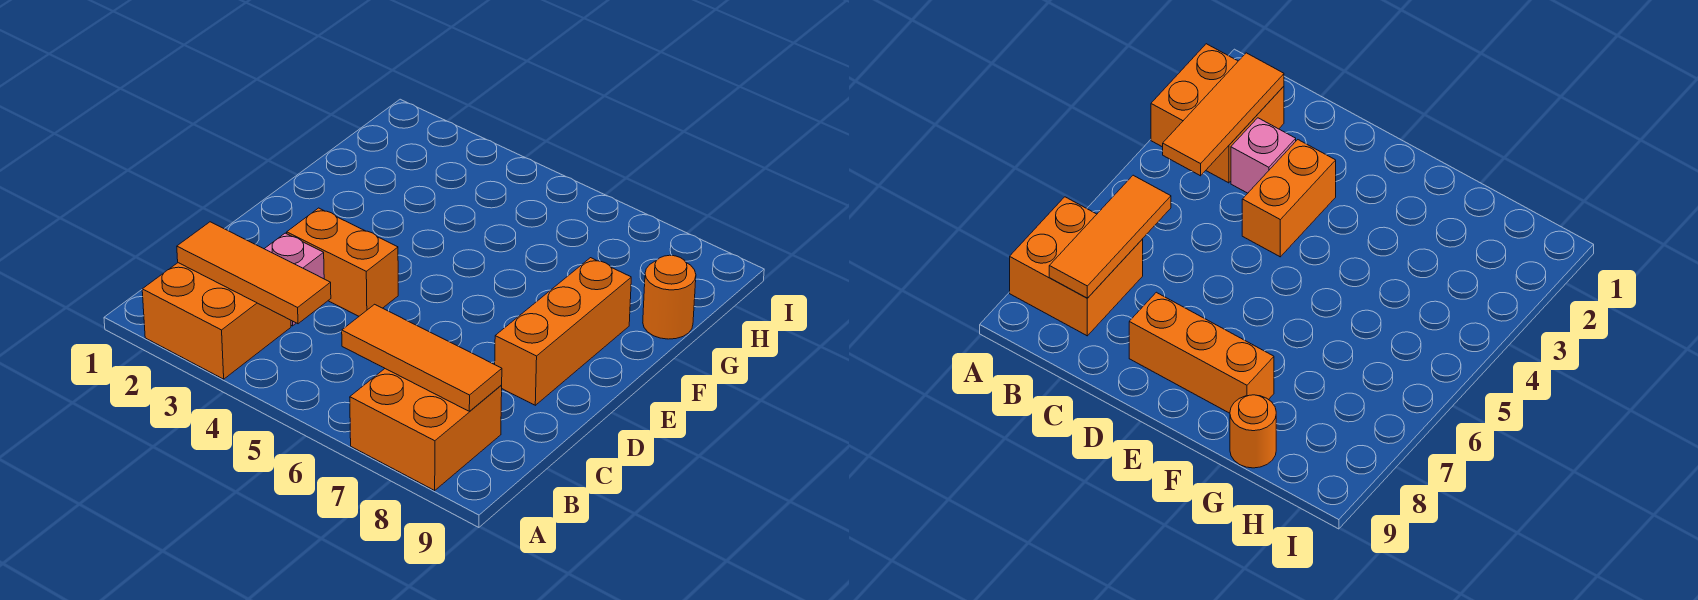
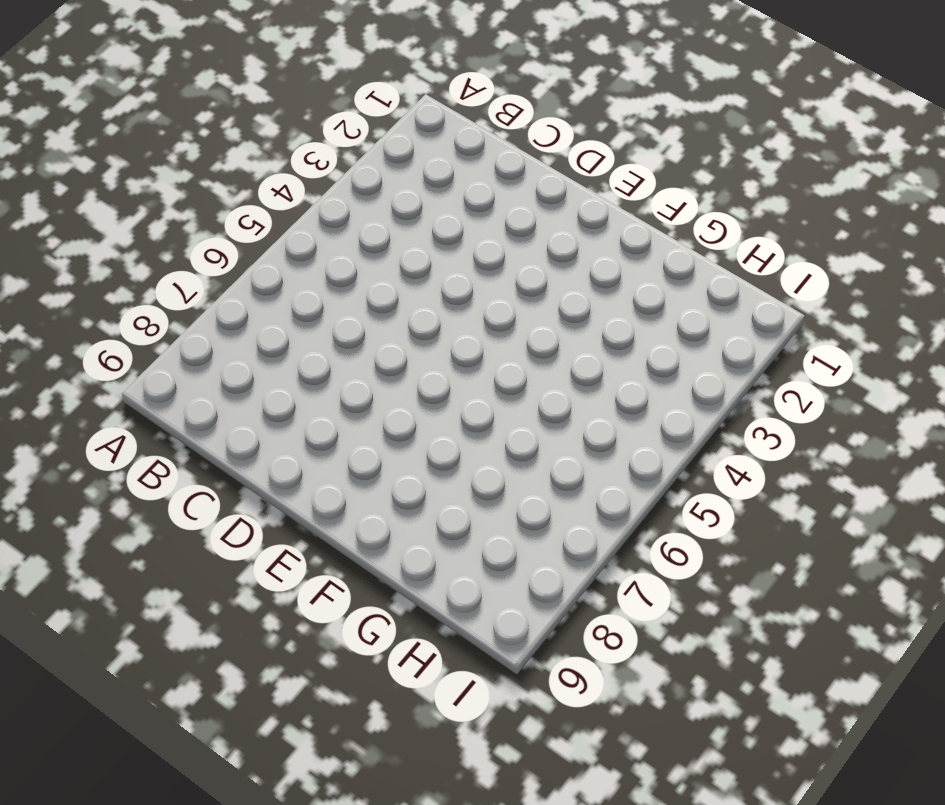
none -> orange brick A2:B3 level 1
none -> orange brick A7:B8 level 1

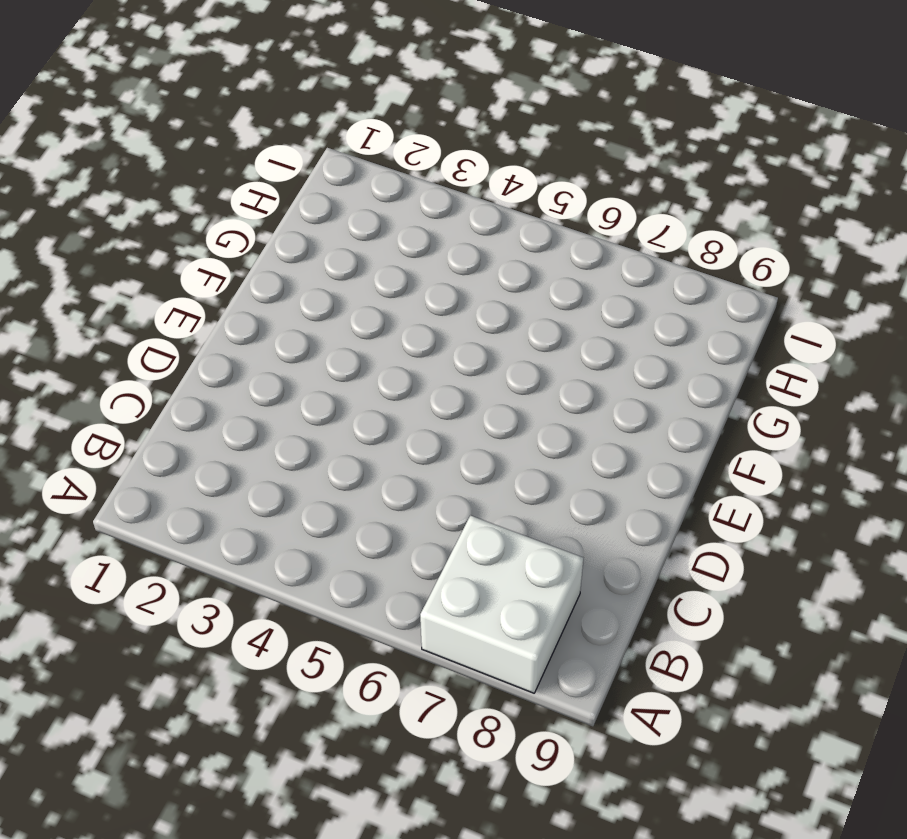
white brick A7:B8 level 1 -> orange brick A7:B8 level 1
none -> orange brick A2:B3 level 1
none -> pink brick C3 level 1

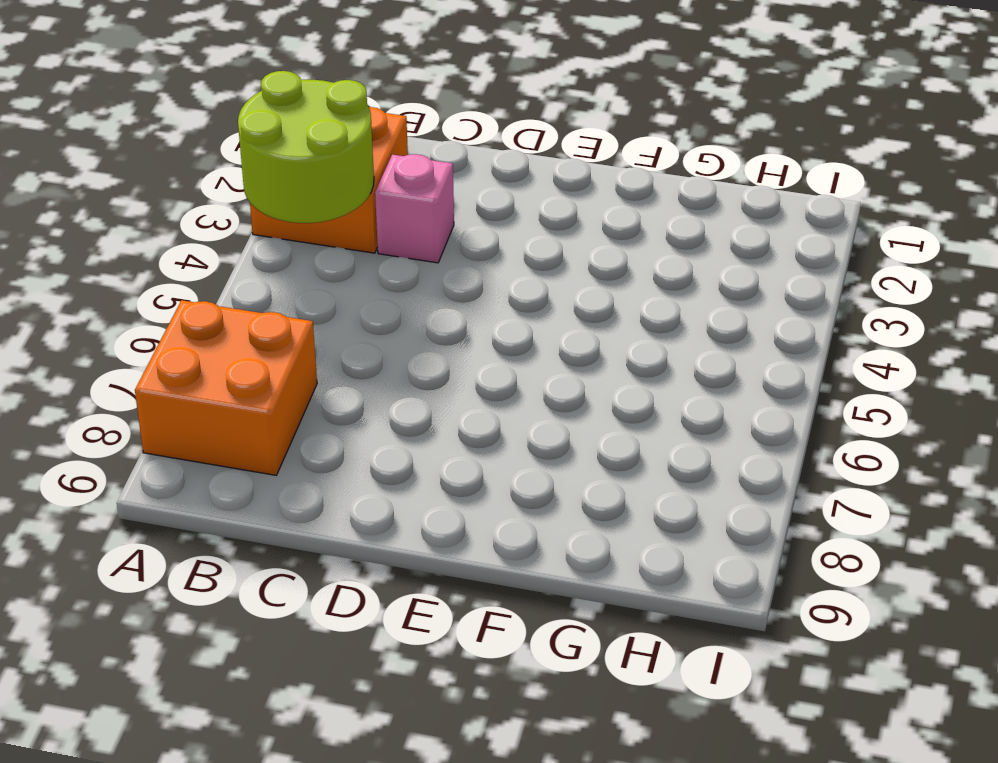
lime round brick A3:B4 level 2 -> orange tile B2:B4 level 2
none -> orange brick D3:D4 level 1
none -> orange brick D8:F8 level 1

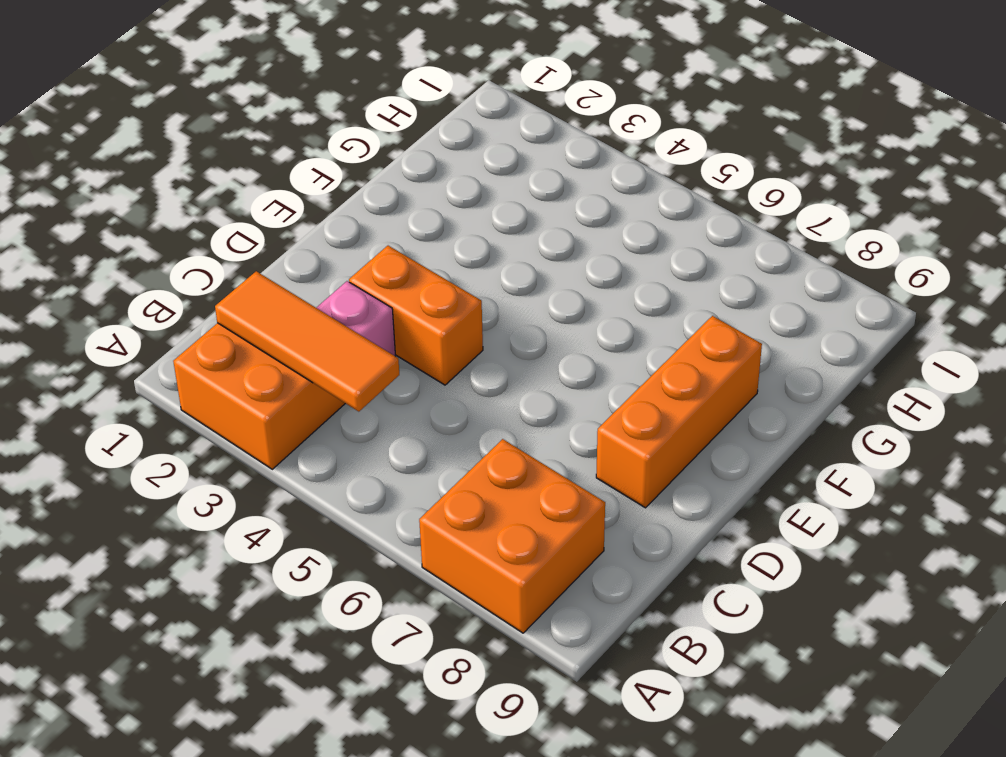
none -> orange round brick G9 level 1
none -> orange tile B6:B8 level 2

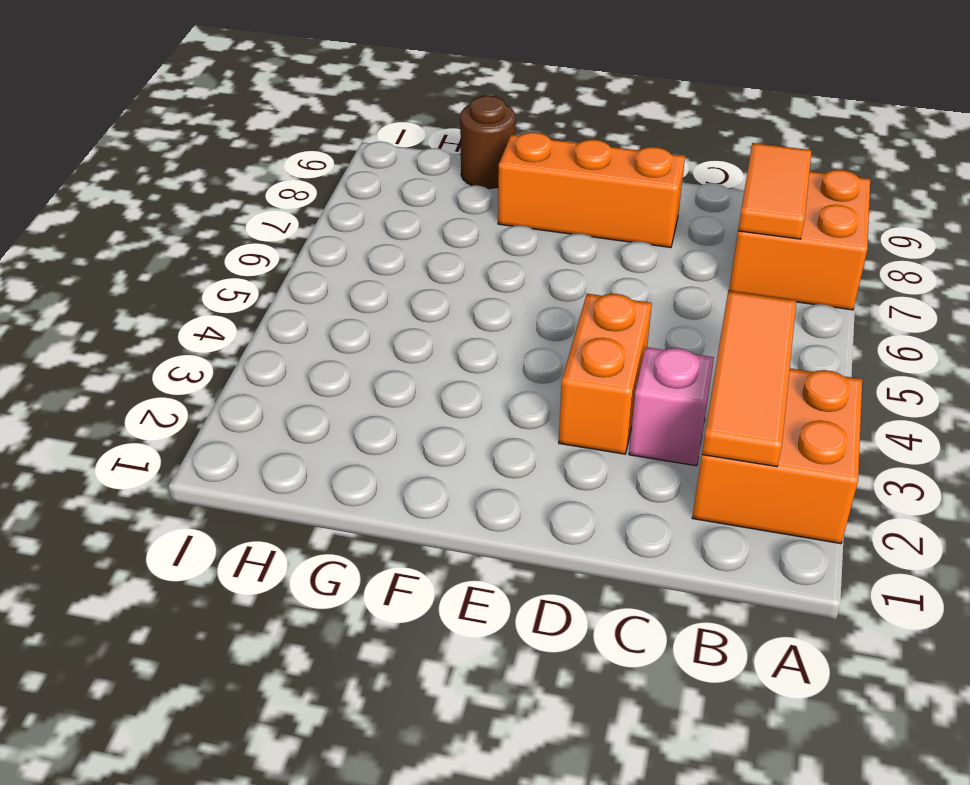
orange tile B7:B8 level 2 -> orange tile B6:B8 level 2
brown round brick G9 level 1 -> orange round brick G9 level 1

